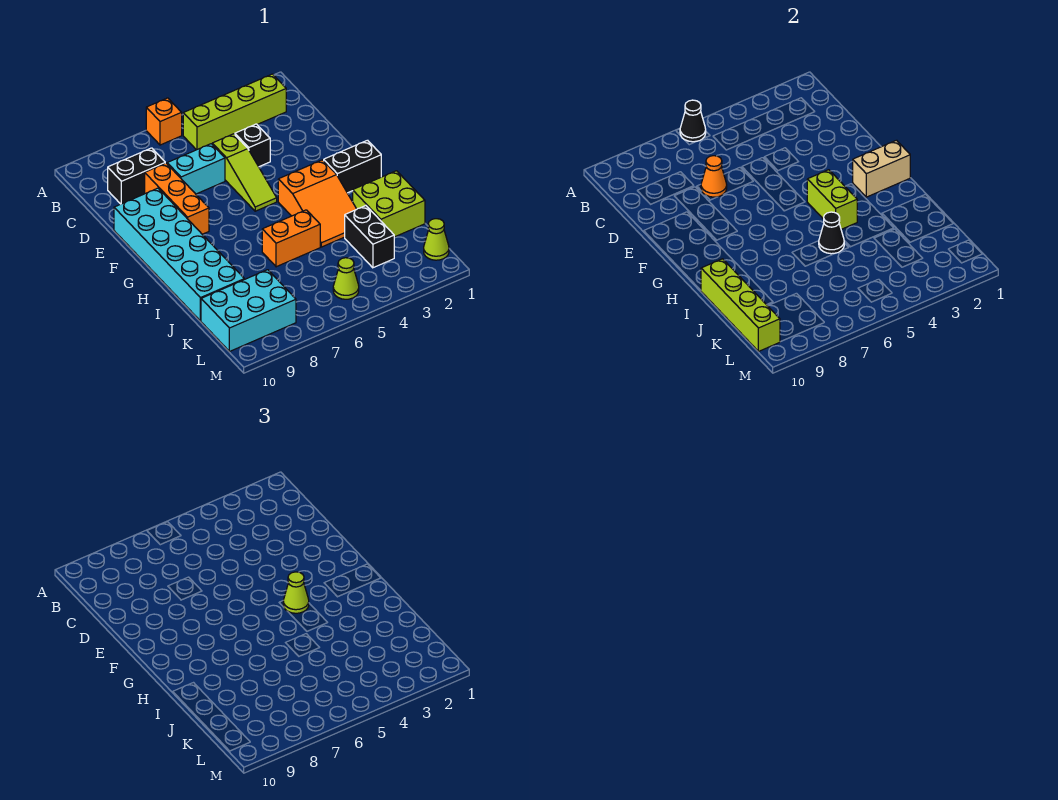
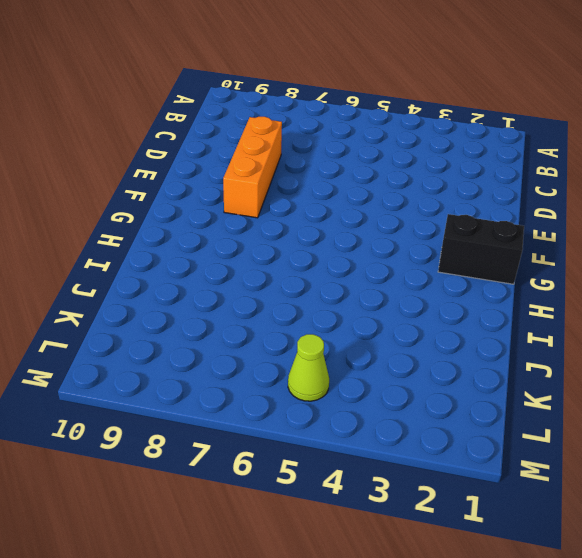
none -> orange brick A6 level 1
none -> lime brick B2:B5 level 1
none -> black brick C8:C9 level 1

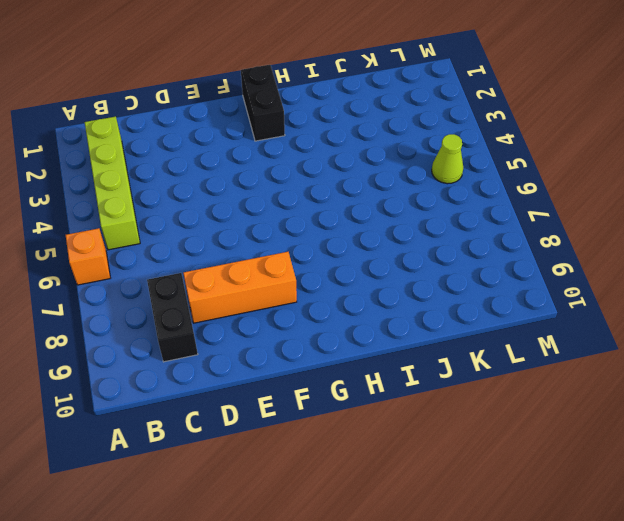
none -> black brick D4 level 1
none -> lime slope D5:F5 level 1 top D
none -> cyan brick D6:D7 level 1

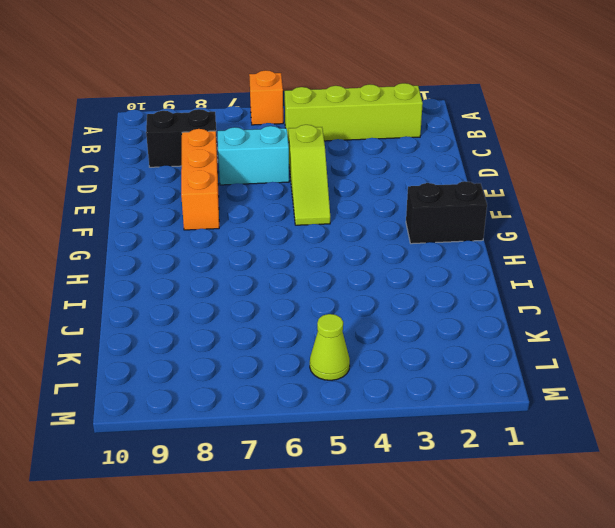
none -> black brick D4 level 1
none -> cyan brick E9:J10 level 1
none -> orange slope G3:I4 level 1 top G

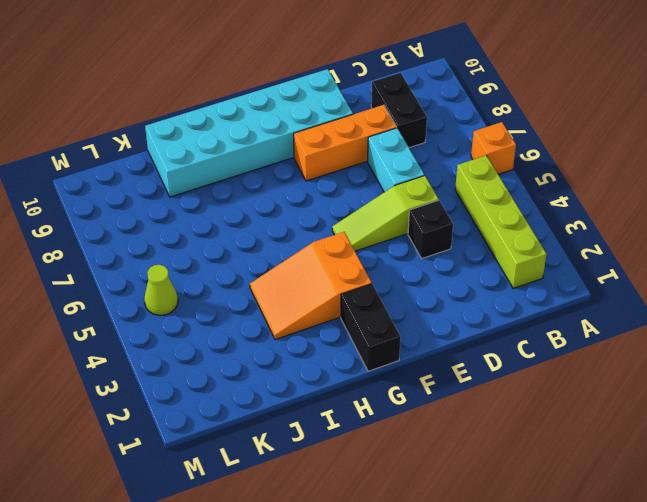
none -> lime brick I1:J2 level 1
none -> orange brick I5:I6 level 1
none -> black brick J3:K3 level 1

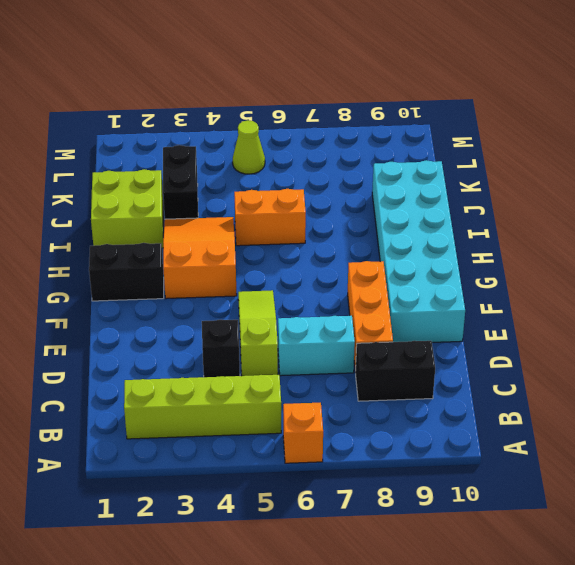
none -> cyan brick K8:L10 level 1
none -> lime cone L1 level 1
none -> black cone A6 level 2

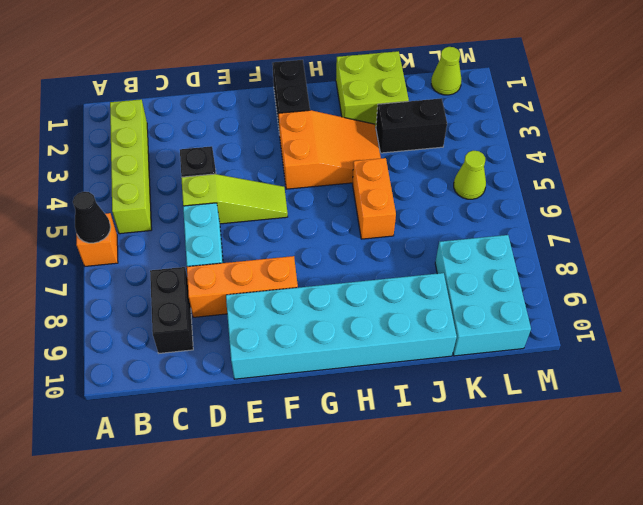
none -> orange cone D7 level 2
none -> tan brick G1:G2 level 2
none -> lime brick G4:H4 level 2

